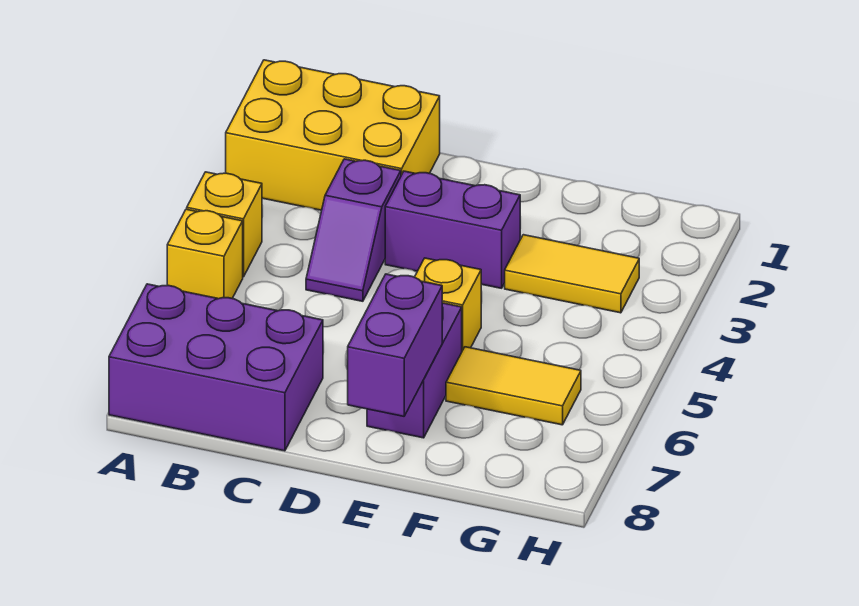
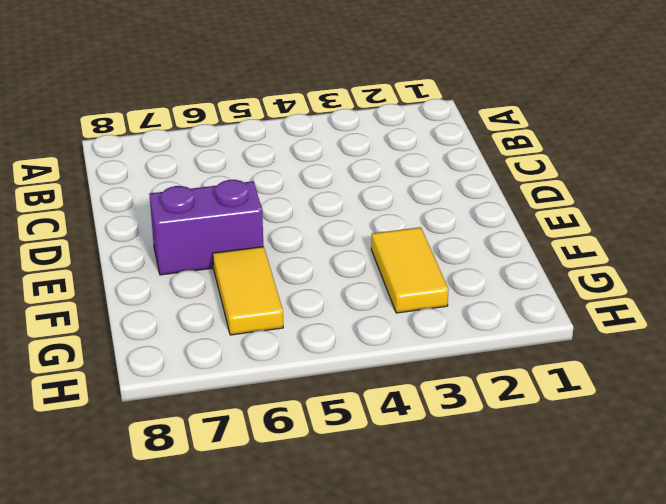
none -> yellow brick A1:C2 level 1
none -> yellow brick A4 level 1

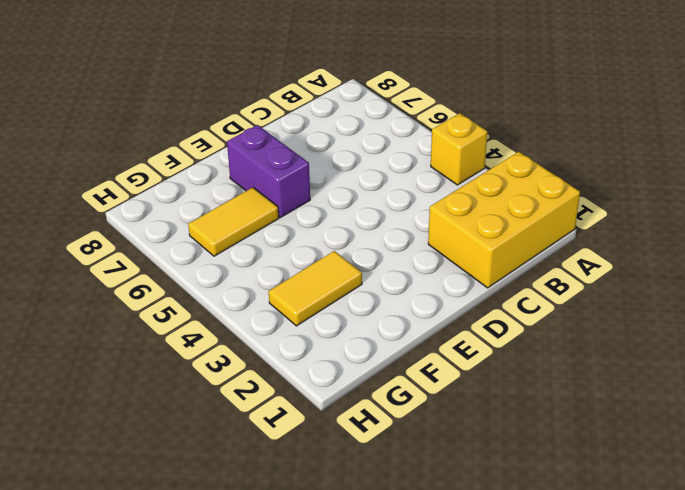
none -> yellow brick A5 level 1
none -> purple brick A7:C8 level 1

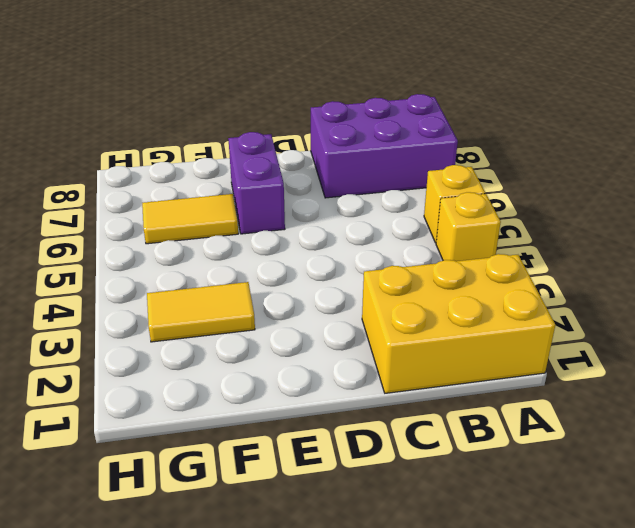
none -> purple slope C3:C4 level 1 top 3
none -> purple brick D3:E3 level 1

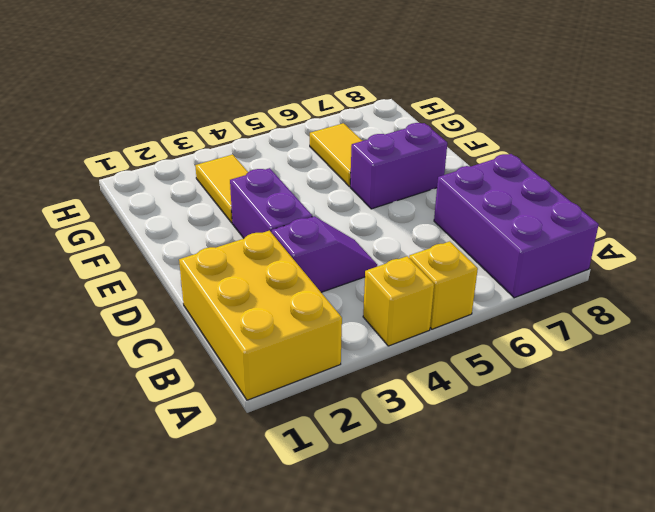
none -> yellow brick E5 level 1
none -> purple brick E7:E8 level 2

